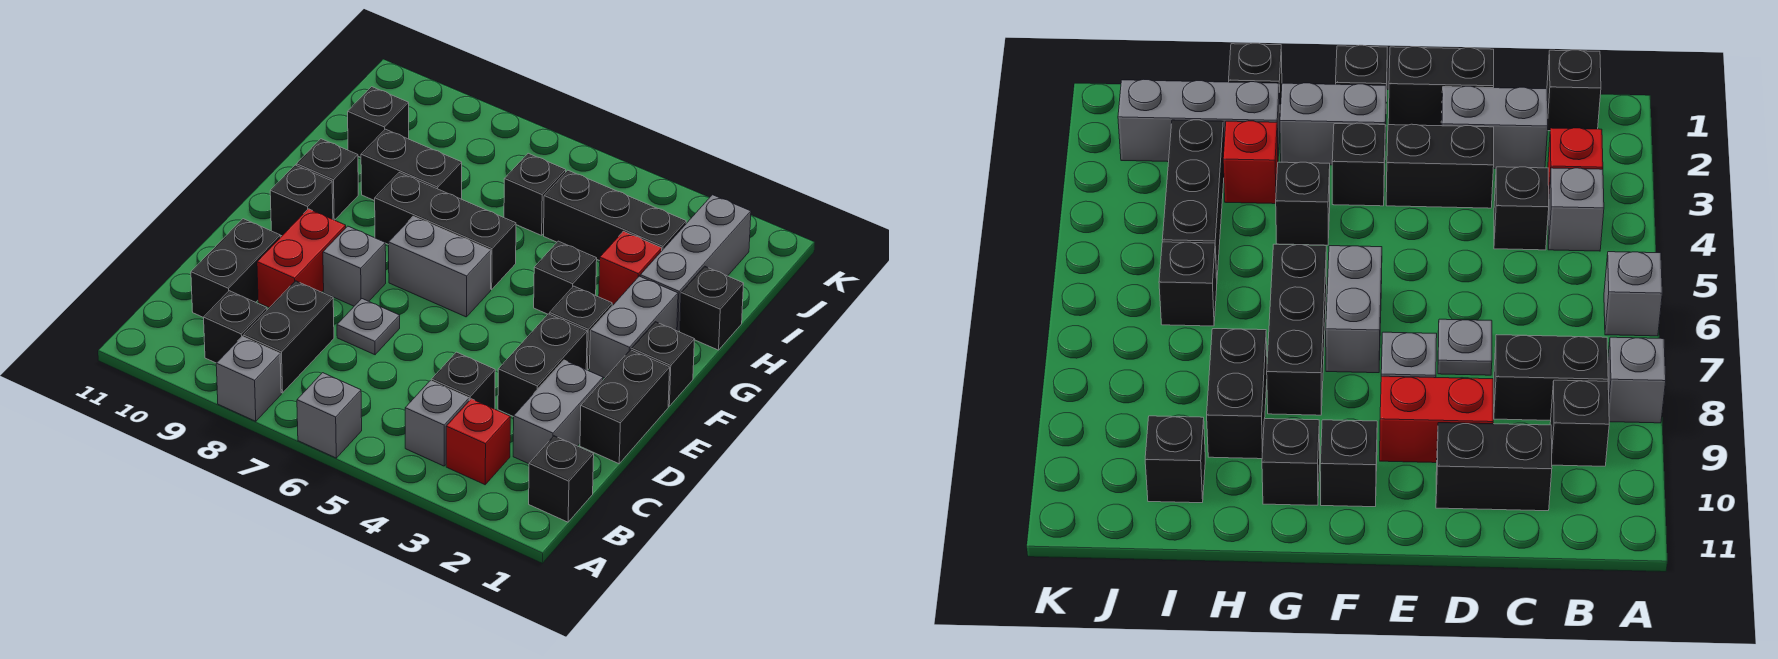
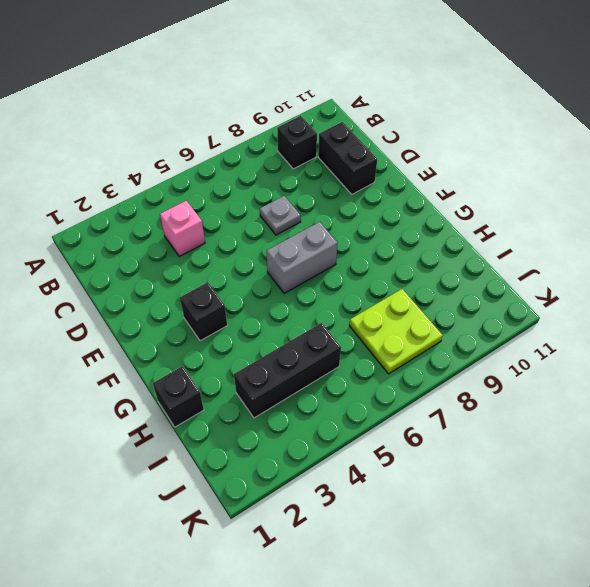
pink brick C4 level 1 -> black brick C4 level 1
lime plate I7:J8 level 1 -> none
none -> grey brick A6 level 1
none -> grey brick A8 level 1
none -> black brick B1 level 1
none -> red brick B3 level 1

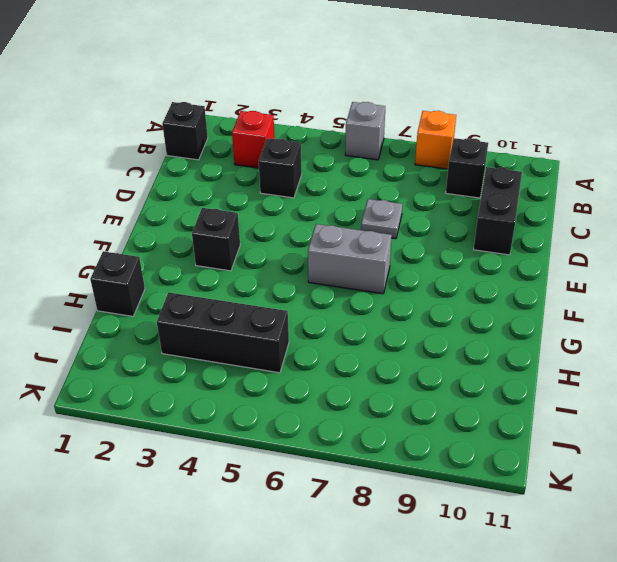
orange brick A8 level 1 -> grey brick A8 level 1
none -> grey brick B4 level 1
none -> black brick B8:C8 level 1
none -> grey brick C2:D2 level 1
none -> black brick D1:E1 level 1

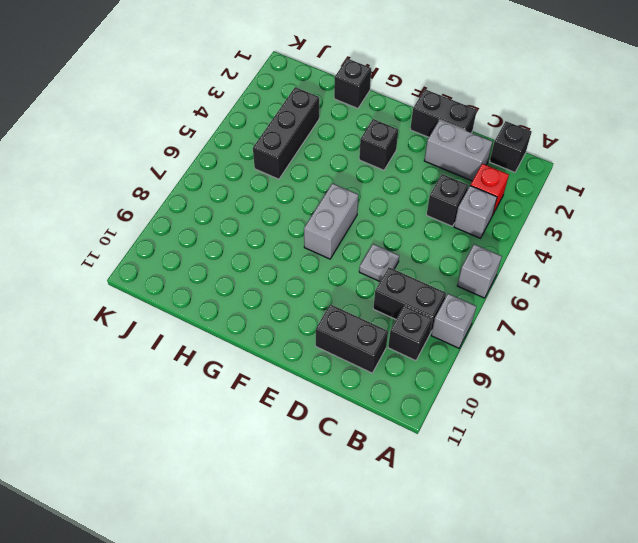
none -> black brick D3:E3 level 1
none -> red brick D9:E9 level 1
none -> grey brick E8 level 1
none -> black brick F1 level 1

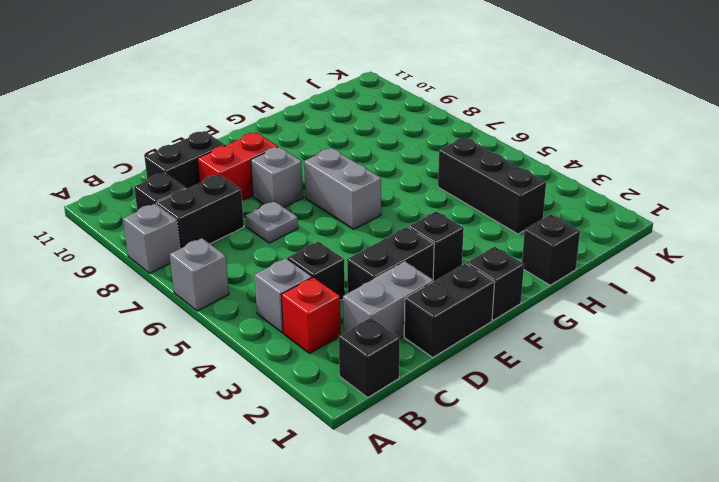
none -> grey brick F2:G2 level 1
none -> black brick F10 level 1
none -> black brick G4 level 1
none -> black brick G6:G8 level 1

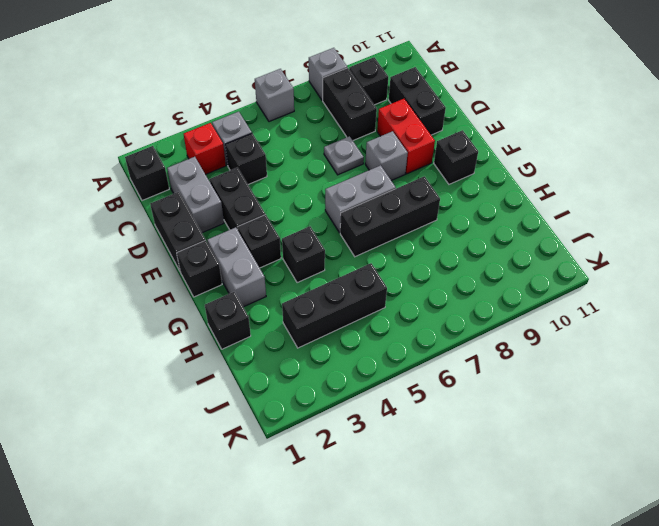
none -> black brick G10 level 1
none -> grey brick H2:J2 level 1
none -> red brick H3 level 1
none -> black brick H8:H9 level 1

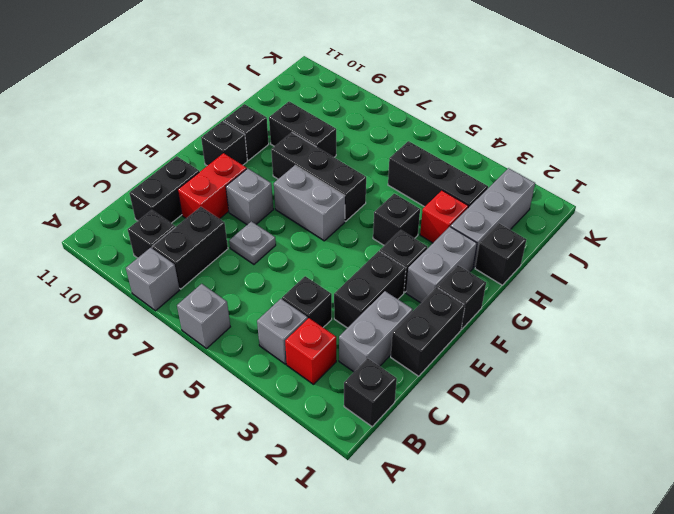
none -> black brick I6 level 1
none -> black brick I10 level 1

